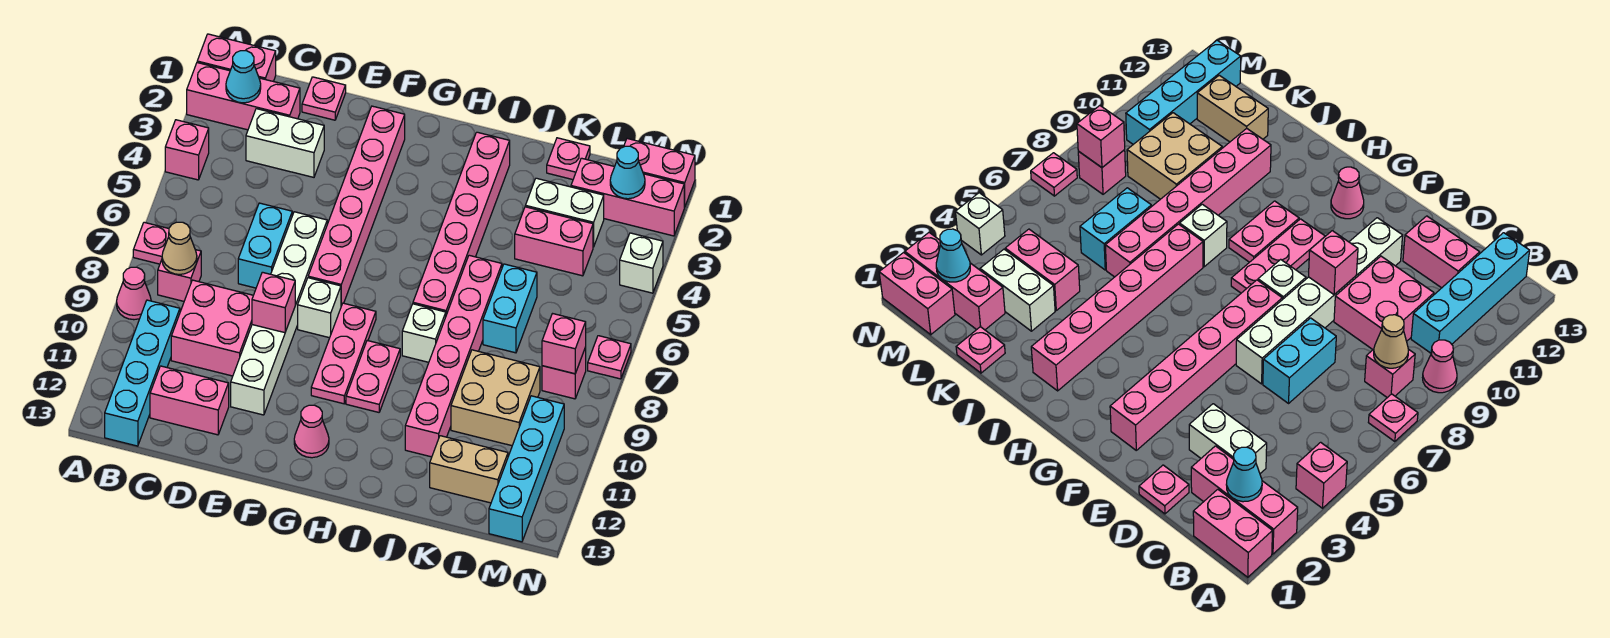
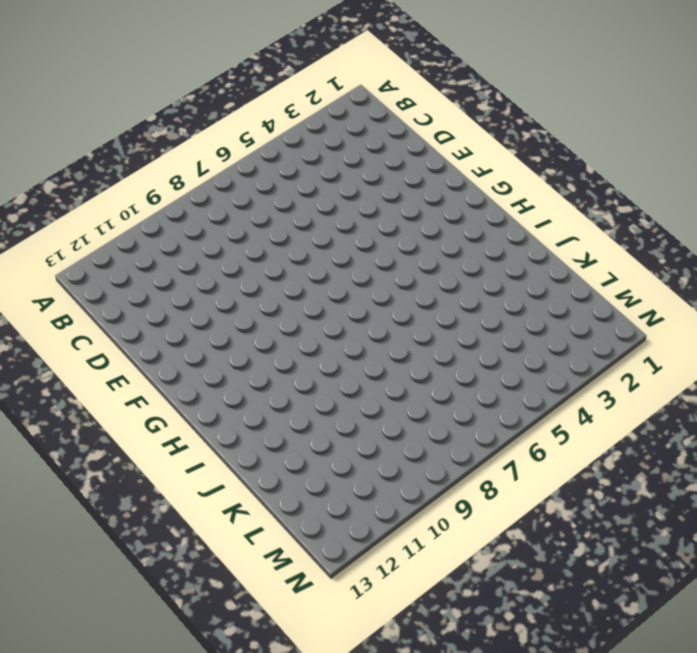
none -> pink brick A1:B1 level 1
none -> pink brick A2:C2 level 1
none -> pink brick A4 level 1
none -> pink plate A7 level 1

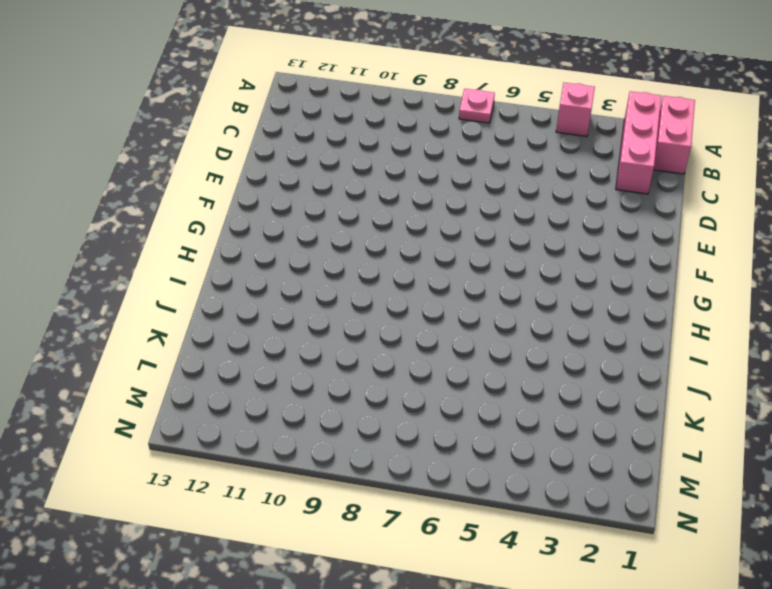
none -> pink cone A9 level 1
none -> pink brick B8 level 1
none -> cyan brick B10:B13 level 1
none -> white brick C3:D3 level 1

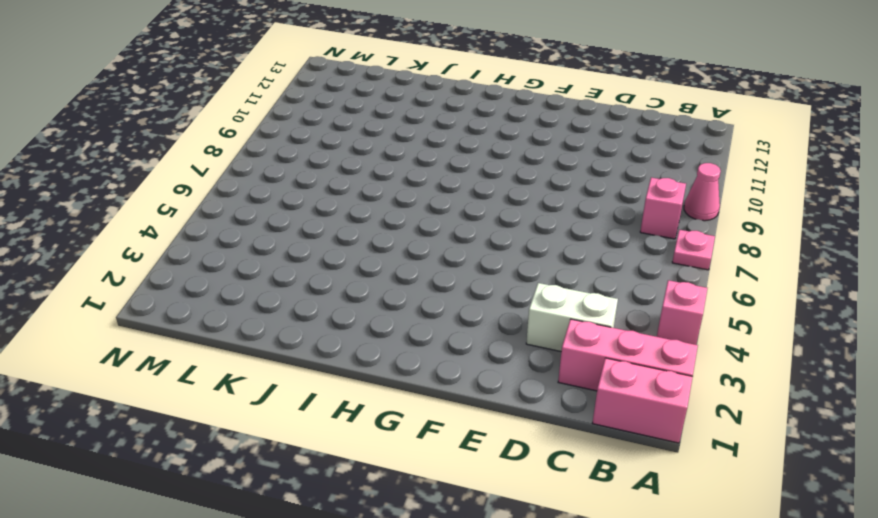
none -> cyan brick B10:B13 level 1
none -> pink brick C9:D10 level 1
none -> pink brick C12:D12 level 1
none -> pink plate D1 level 1

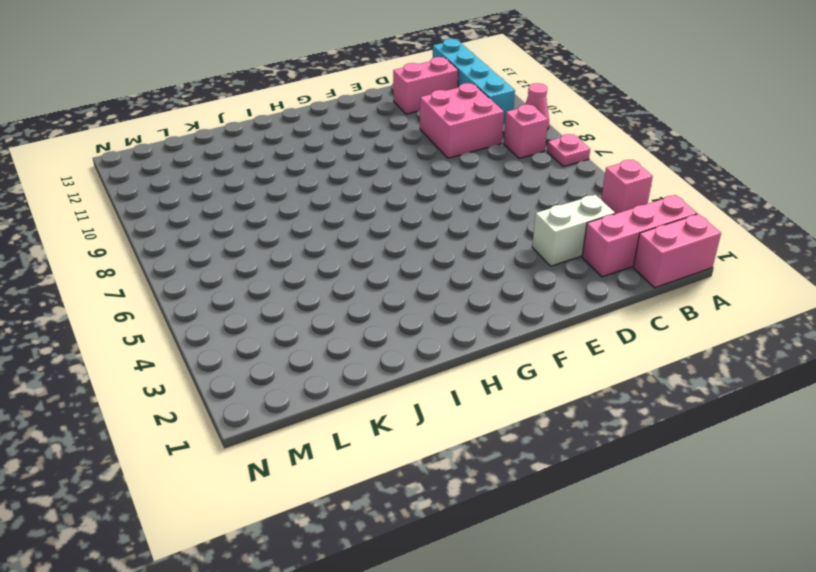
none -> pink plate D1 level 1
none -> cyan brick D6:D7 level 1
none -> white brick E6:E11 level 1
none -> pink brick F2:F7 level 1

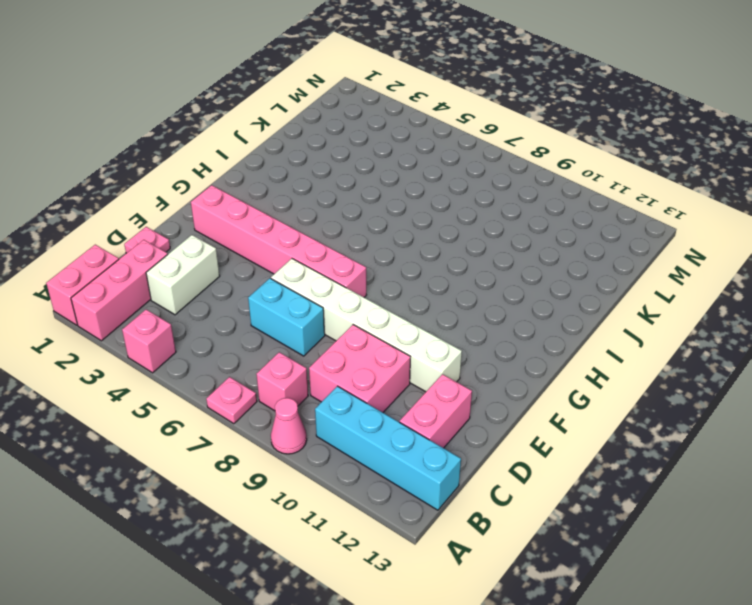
none -> white brick F8 level 1
none -> pink plate G8:G10 level 1
none -> pink cone G12 level 1
none -> pink plate H9:H10 level 1

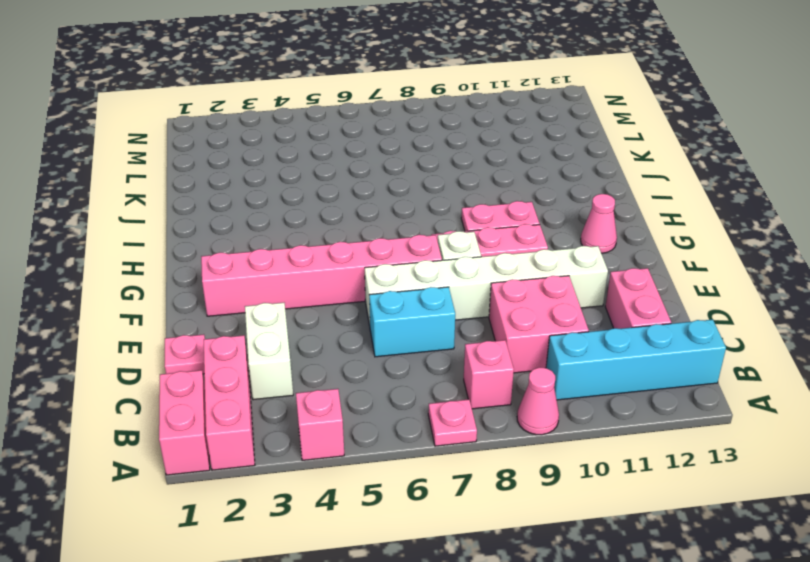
none -> pink brick I2:I7 level 1
none -> white brick I8 level 1
none -> pink brick J6:J11 level 1
none -> pink plate K1 level 1

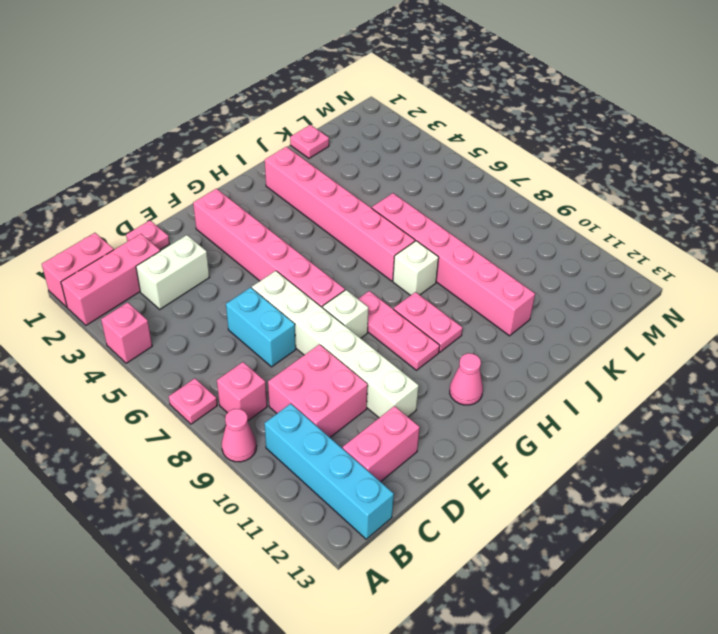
none -> white brick K3:L3 level 1
none -> pink brick K4:L4 level 1
none -> cyan brick K6:K7 level 1
none -> tan brick K9:L10 level 1

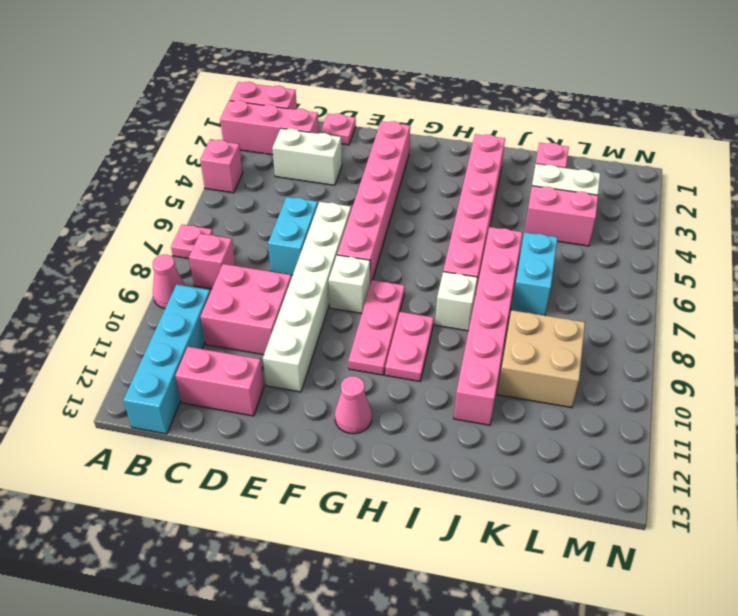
none -> tan brick K12:L12 level 1
none -> pink brick L2:N2 level 1
none -> pink brick M1:N1 level 1
none -> pink brick M8 level 1

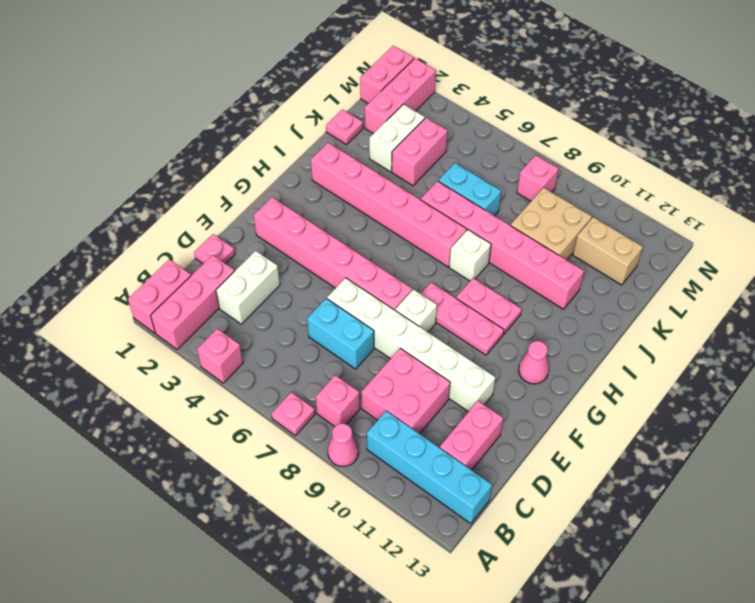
tan brick L11:L12 level 1 -> tan brick K12:L12 level 1
none -> cyan brick M10:M13 level 1
none -> white brick N4 level 1
none -> pink plate N7 level 1
none -> cyan cone B2 level 2

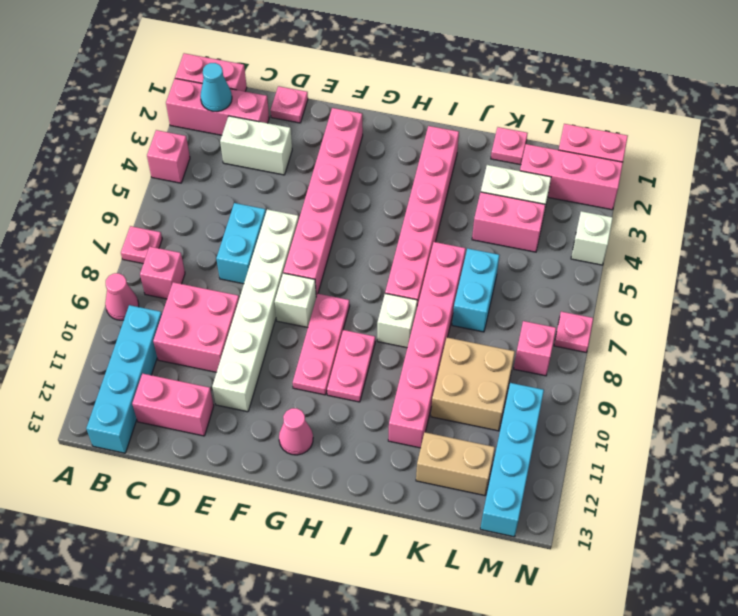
none -> tan cone B8 level 2
none -> pink brick E9 level 2
none -> cyan cone M2 level 2
none -> pink brick M8 level 2

